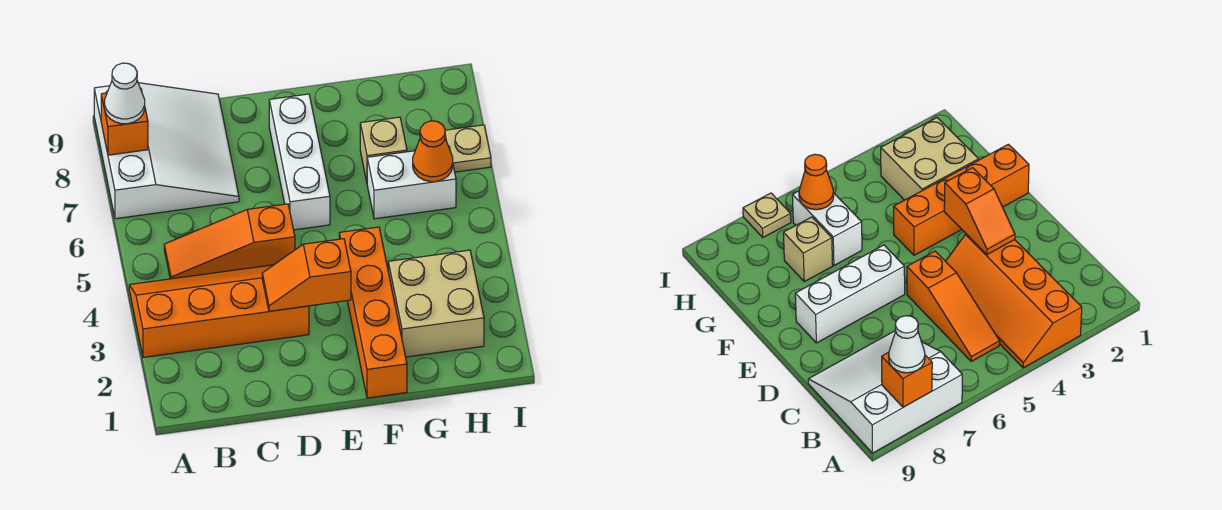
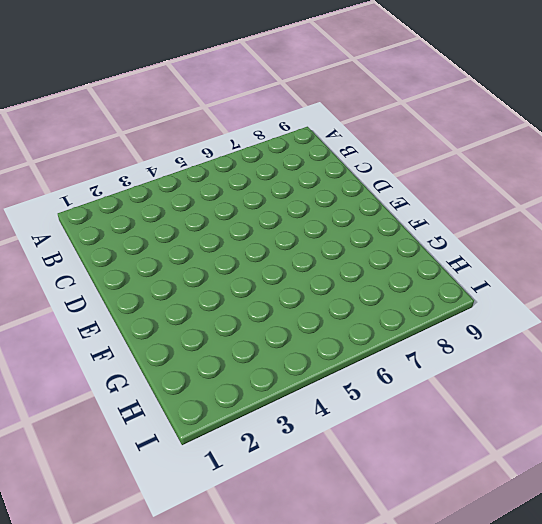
none -> orange slope A3:D4 level 1 top 3
none -> white slope A7:C9 level 1 top A
none -> orange slope B5:D5 level 1 top D

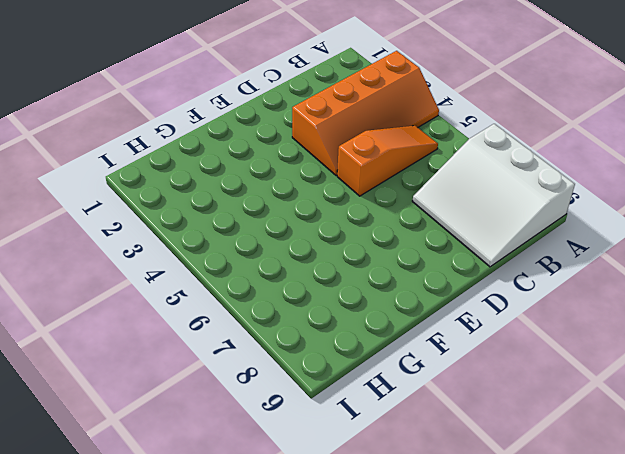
none -> white brick E6:E8 level 1
none -> orange brick F1:F4 level 1
none -> tan brick G2:H3 level 1

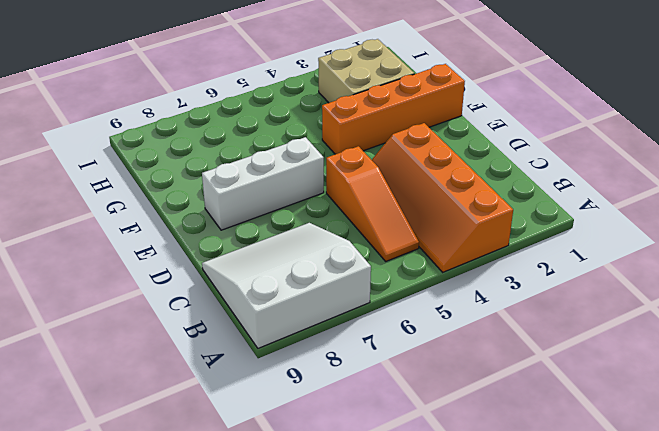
none -> white brick G6:H6 level 1
none -> tan brick G7 level 1
none -> tan plate I7 level 1

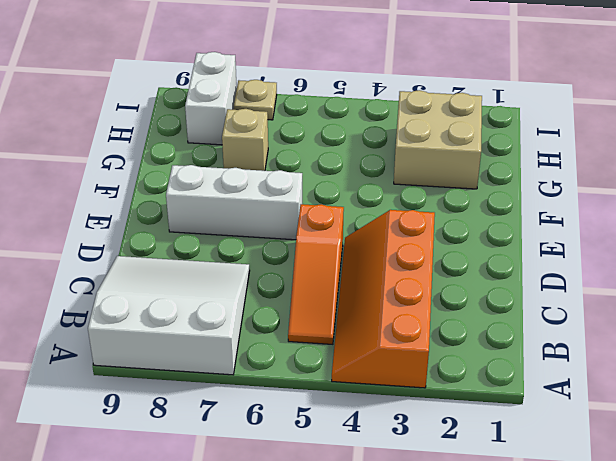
white brick H8:I8 level 1 -> white brick G6:H6 level 1
none -> orange brick F1:F4 level 1
none -> orange brick A8 level 2
none -> orange slope D3:E3 level 2 top E

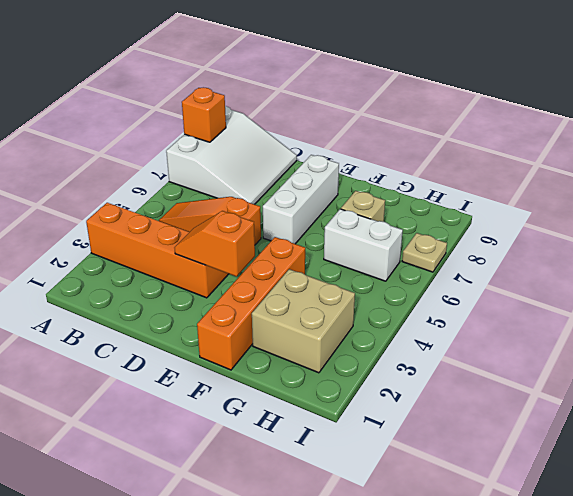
none -> orange cone H6 level 2
none -> white cone A8 level 3

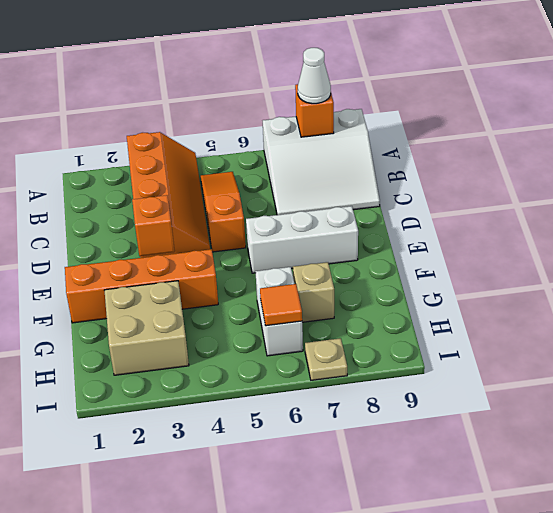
orange tile H6 level 2 -> orange cone H6 level 2

